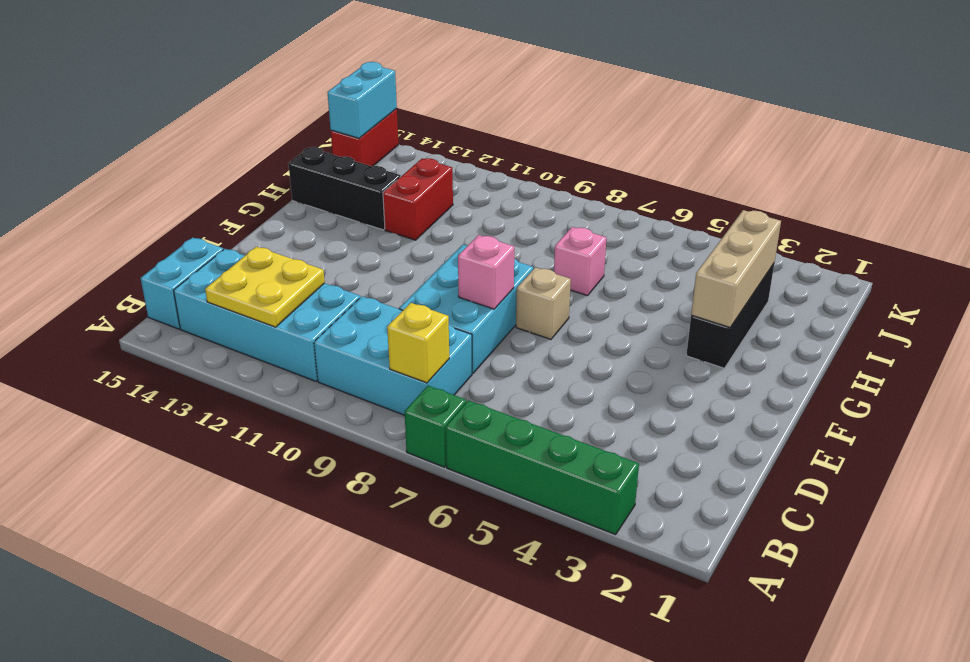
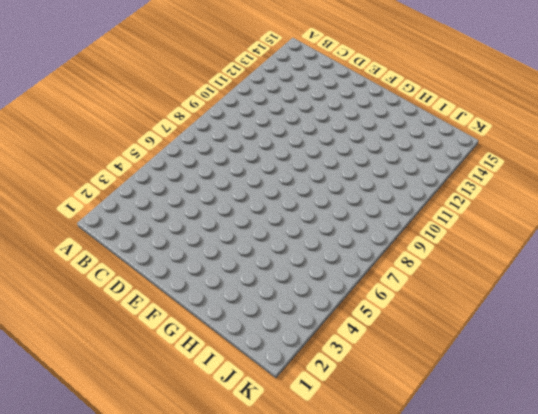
none -> green brick A3:A6 level 1
none -> green brick A7 level 1
none -> cyan brick B8:C10 level 1

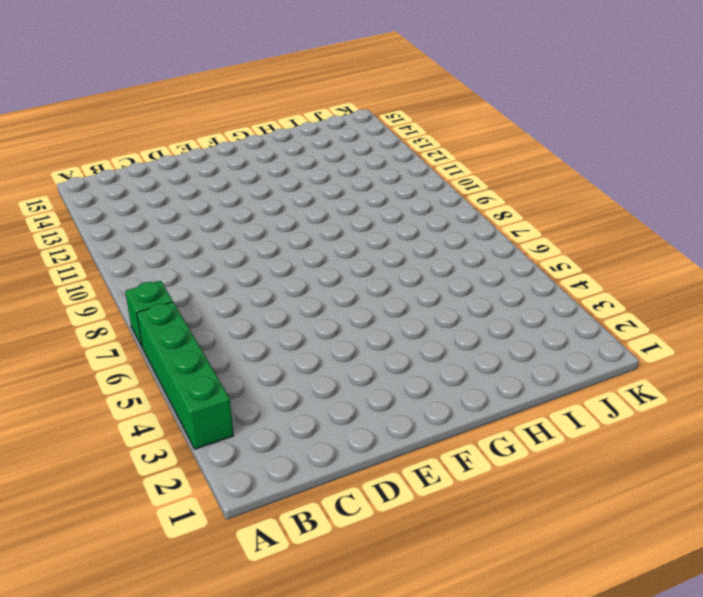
none -> cyan brick B8:C10 level 1
none -> cyan brick B11:C14 level 1
none -> cyan brick B15:C15 level 1

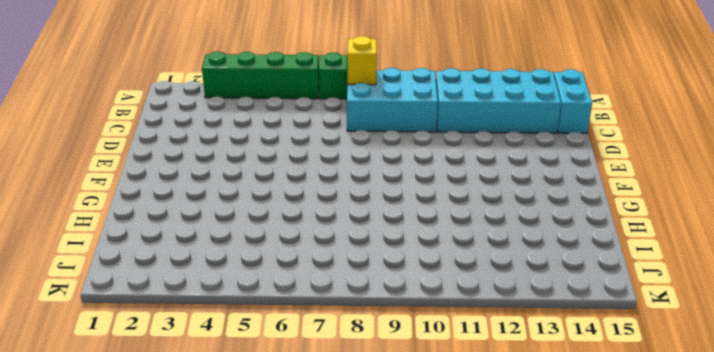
none -> cyan brick D8:F9 level 1
none -> tan brick F7 level 1
none -> black brick G3:I3 level 1

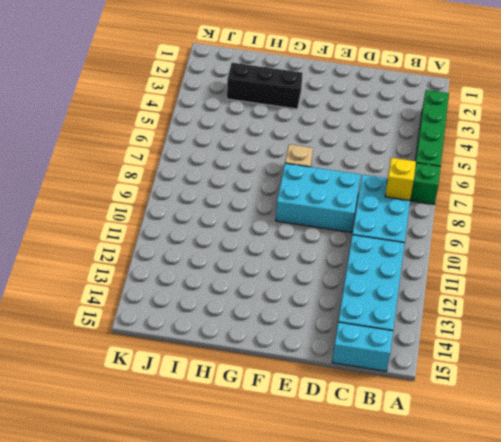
none -> pink brick H7 level 1
none -> red brick H12:I12 level 1
none -> black brick H13:H15 level 1

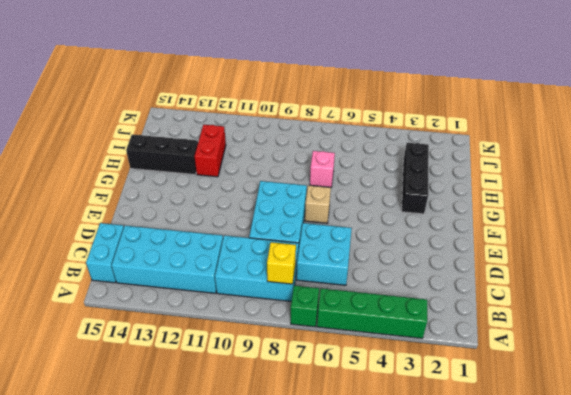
cyan brick C6:D7 level 1 -> none
none -> red brick J15:K15 level 1
none -> yellow plate B12:C13 level 2
none -> pink brick E8 level 2

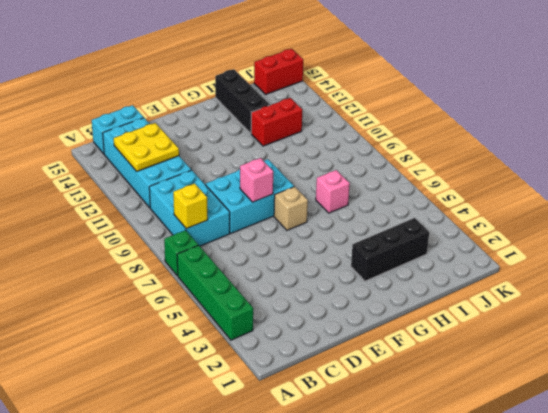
none -> tan brick G3:I3 level 2
none -> cyan brick J15:K15 level 2

